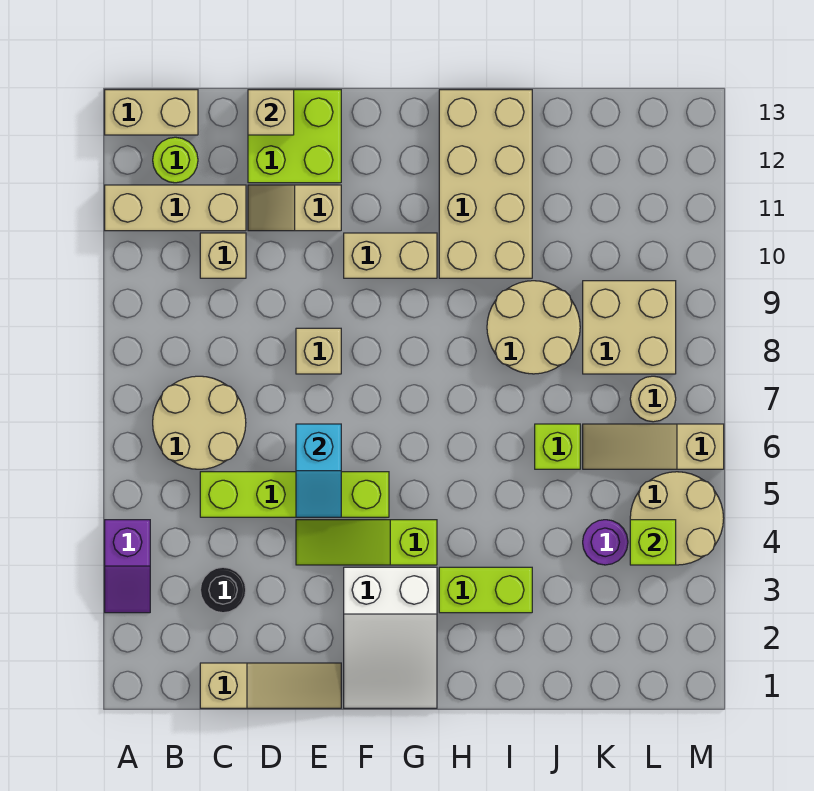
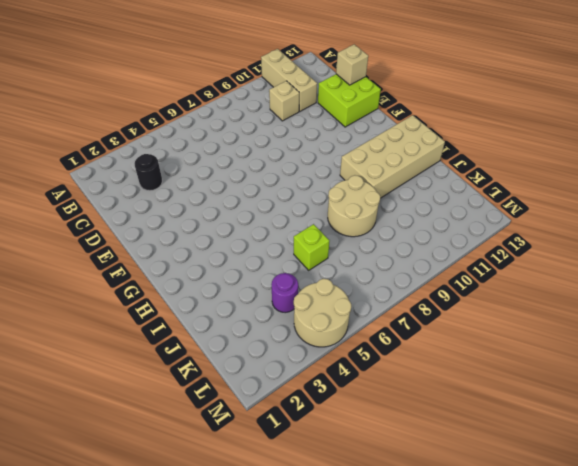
none -> purple slope A3:A4 level 1 top 4
none -> tan brick A13:B13 level 1
none -> tan round brick B6:C7 level 1

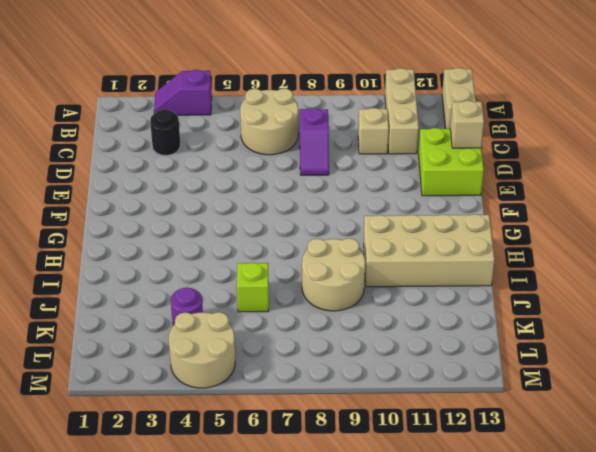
purple slope C8:D8 level 1 top C -> none
none -> lime round brick B12 level 1
none -> tan slope C1:E1 level 1 top C
none -> lime brick C5:F5 level 1

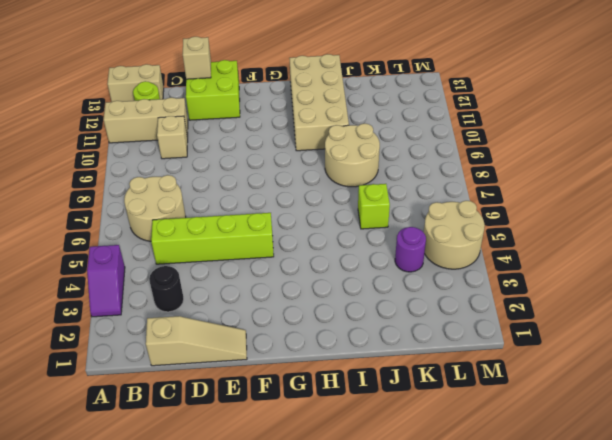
none -> tan slope D11:E11 level 1 top E
none -> lime slope E4:G4 level 1 top G
none -> tan brick E8 level 1

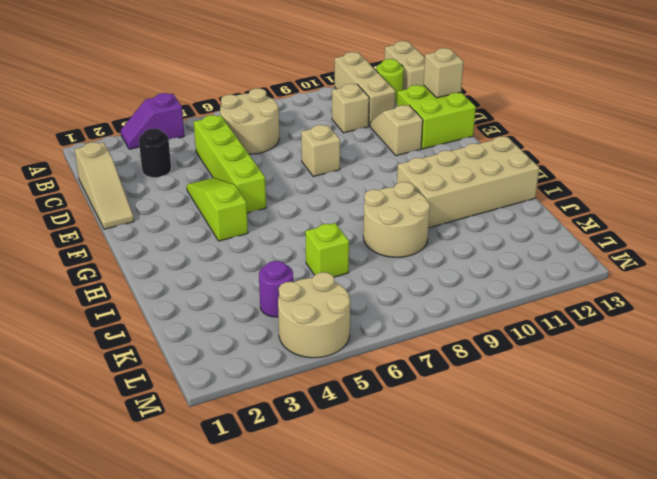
none -> white slope F1:G3 level 1 top 3
none -> tan brick F10:G10 level 1
none -> lime brick H3:I3 level 1

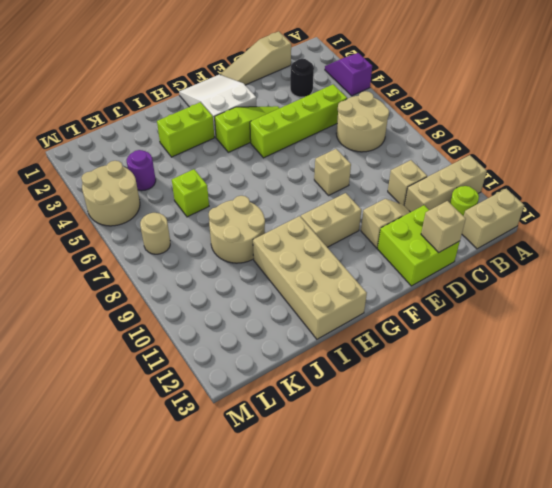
none -> tan slope K6:M6 level 1 top M
none -> tan brick K8:L9 level 1
none -> cyan slope E5:E6 level 2 top 6

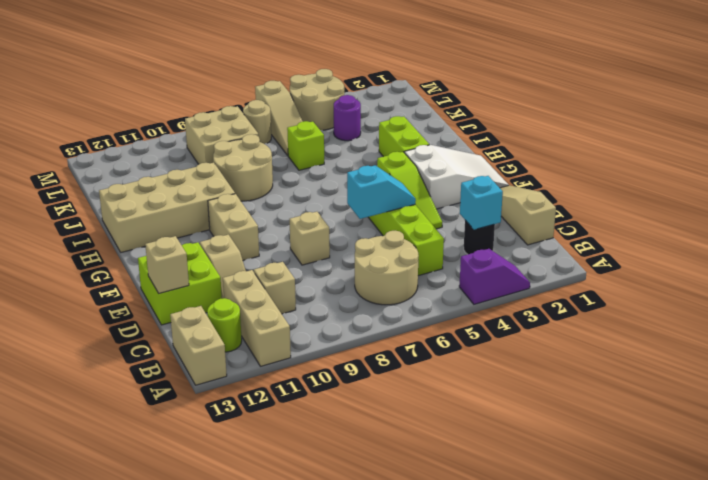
cyan brick C3 level 2 -> none
none -> lime brick L4 level 2

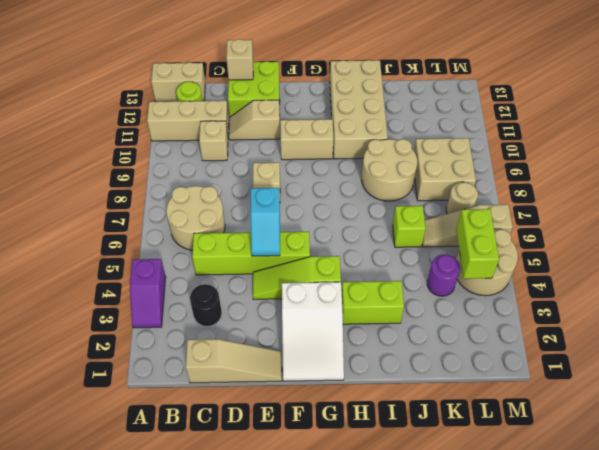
lime brick L4:L5 level 2 -> lime brick L4 level 2

